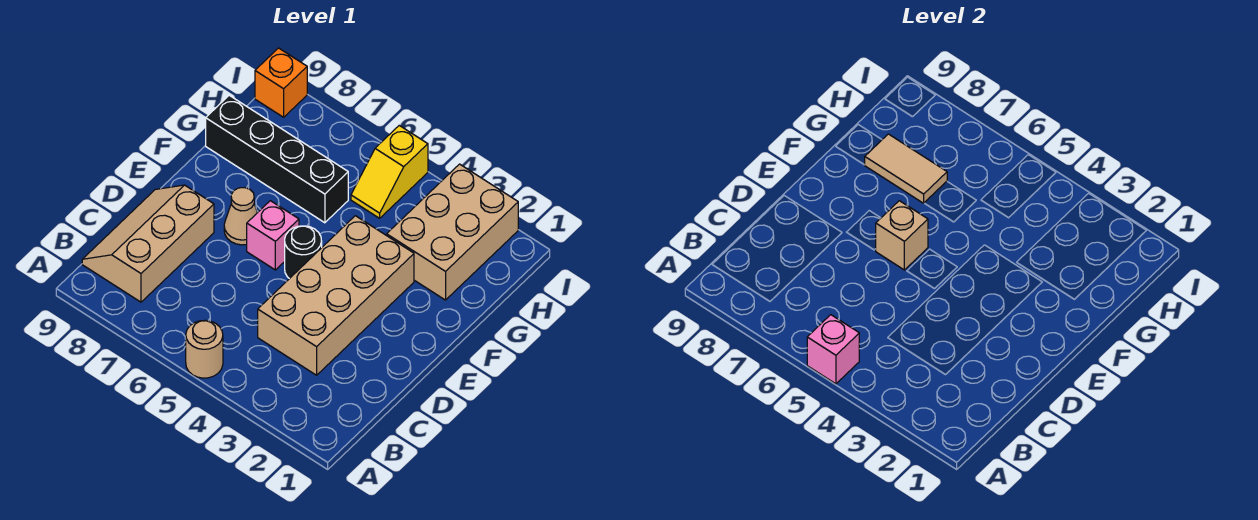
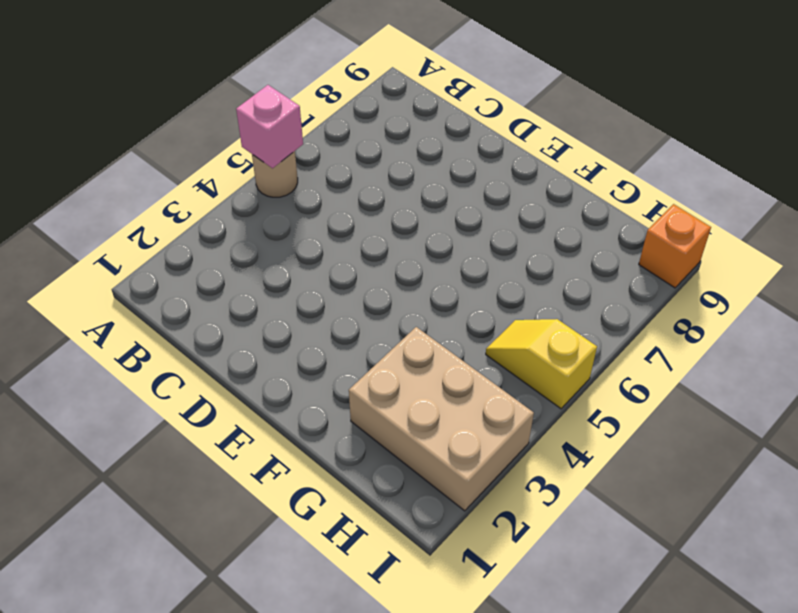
none -> tan slope B8:D9 level 1 top 8
none -> tan brick C3:F4 level 1
none -> black round brick E5 level 1

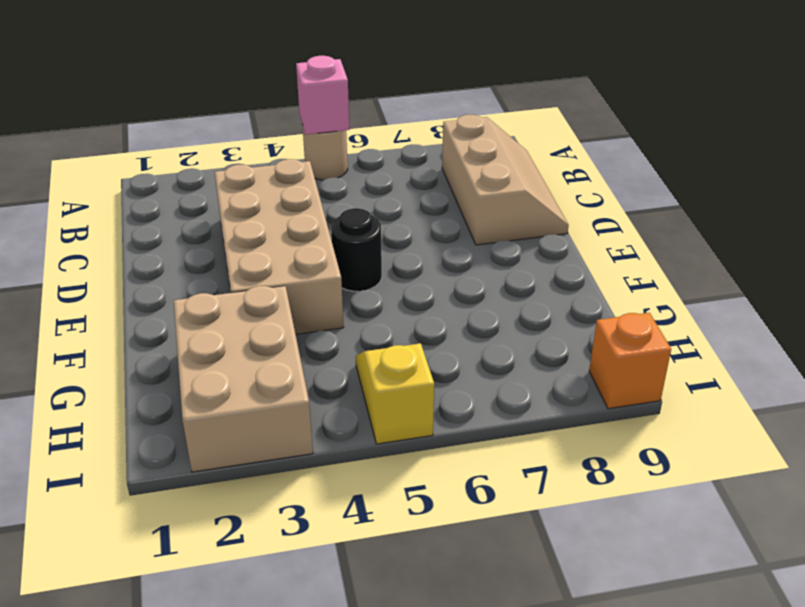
none -> pink brick E6 level 1
none -> tan cone E7 level 1
none -> black brick G6:G9 level 1

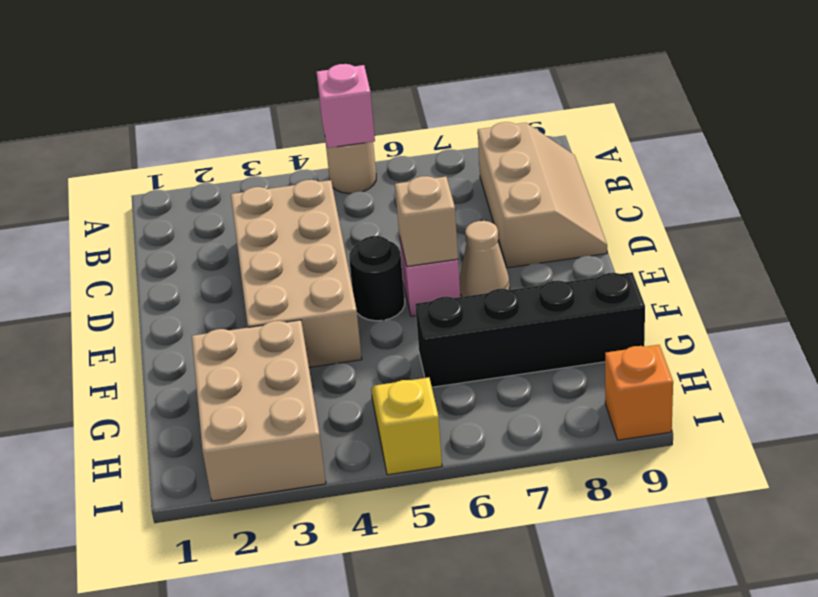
none -> tan tile G7:G8 level 2

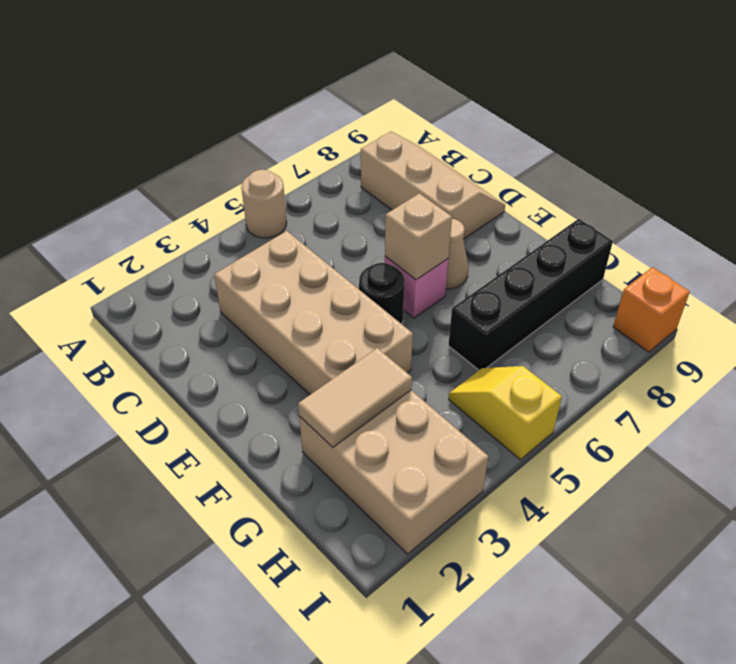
tan tile G2:G3 level 2 -> tan tile G7:G8 level 2
none -> pink brick A5 level 2

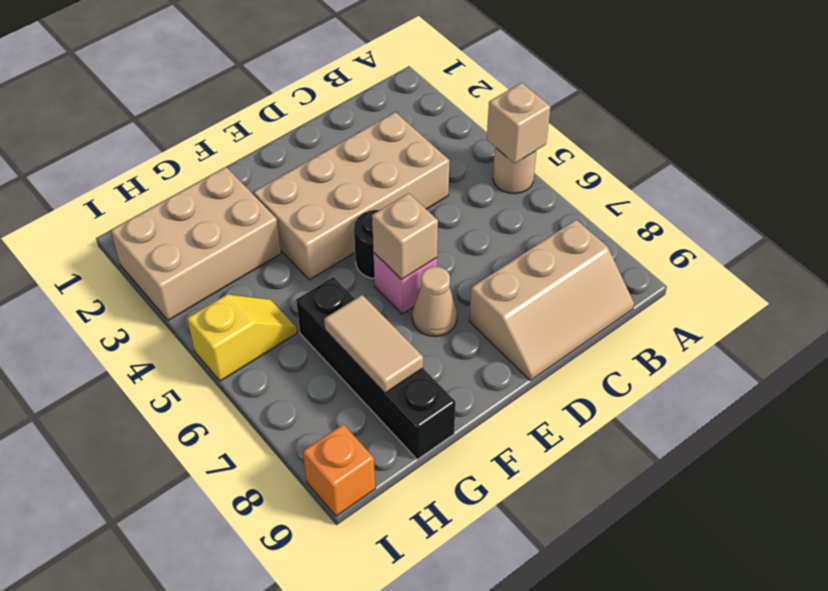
tan brick A5 level 2 -> pink brick A5 level 2

